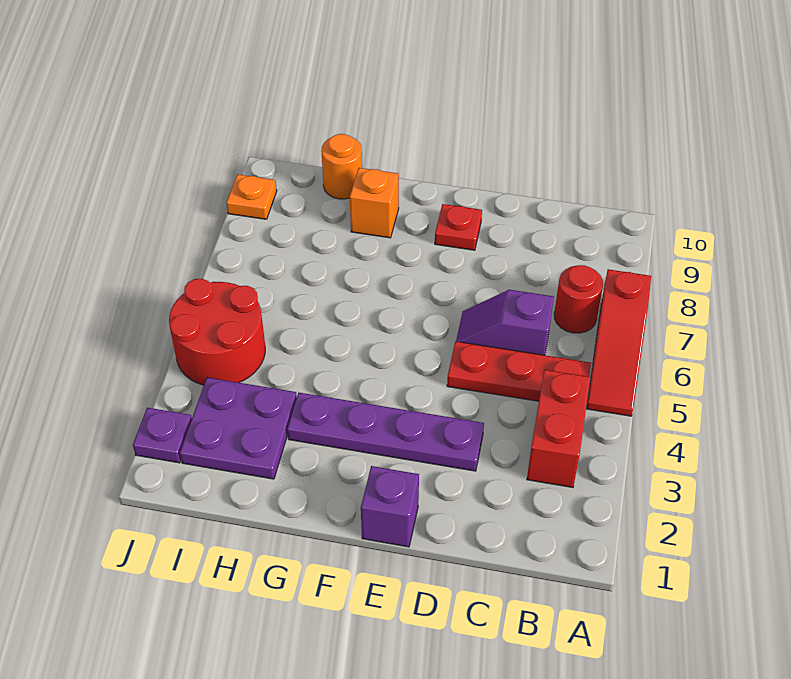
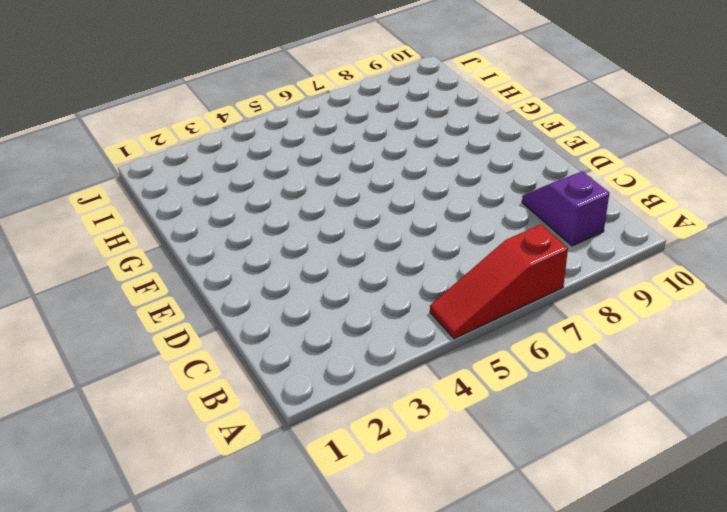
purple slope B9:C9 level 1 top B -> purple slope C6:D6 level 1 top C
none -> red brick B3:B4 level 1
none -> red plate B5:D5 level 1
none -> red round brick B7 level 1

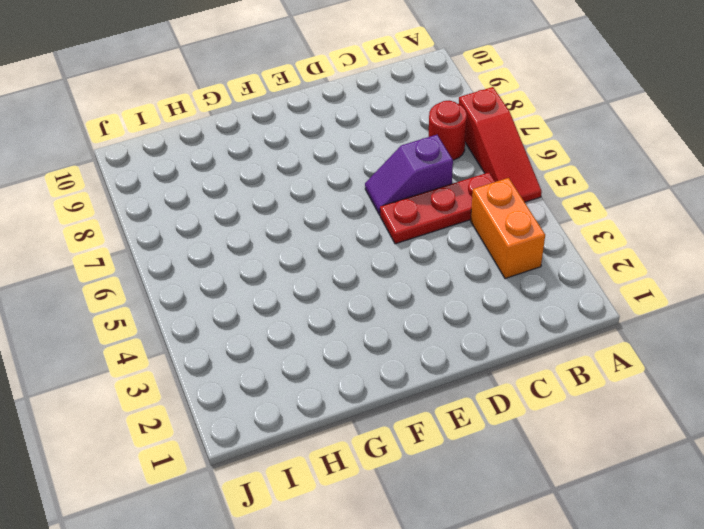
orange brick B3:B4 level 1 -> red brick B3:B4 level 1
none -> purple plate D3:G3 level 1
none -> purple brick E1 level 1
none -> red plate E9 level 1

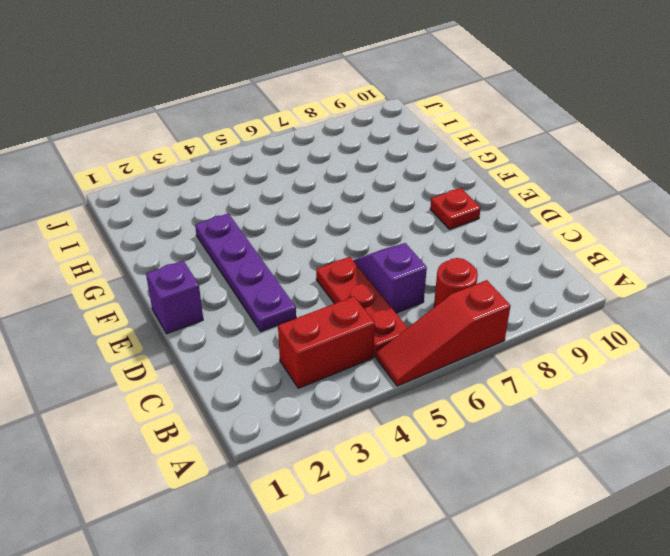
none -> orange brick G9 level 1
none -> purple plate H2:I3 level 1
none -> orange round brick H10 level 1

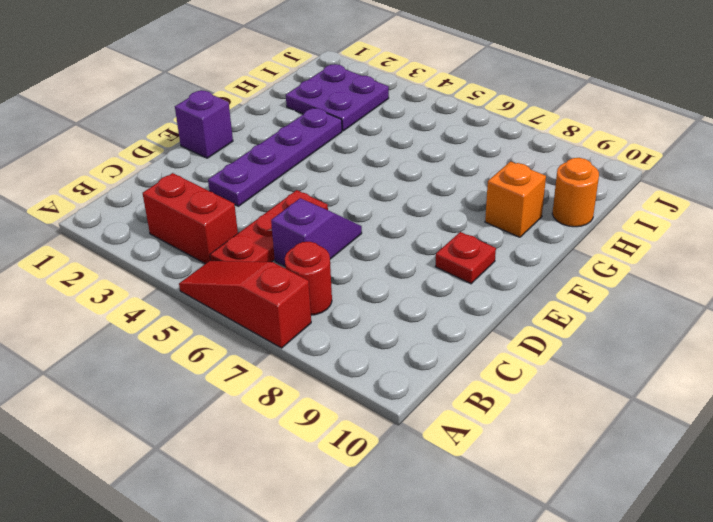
none -> red round brick I4:J5 level 1
none -> purple plate J2 level 1
none -> orange plate J9 level 1

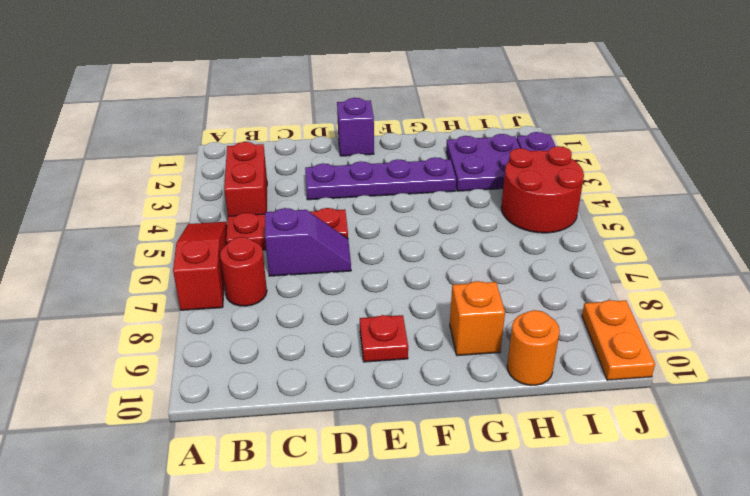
orange plate J9:J10 level 1 -> orange plate J9 level 1

